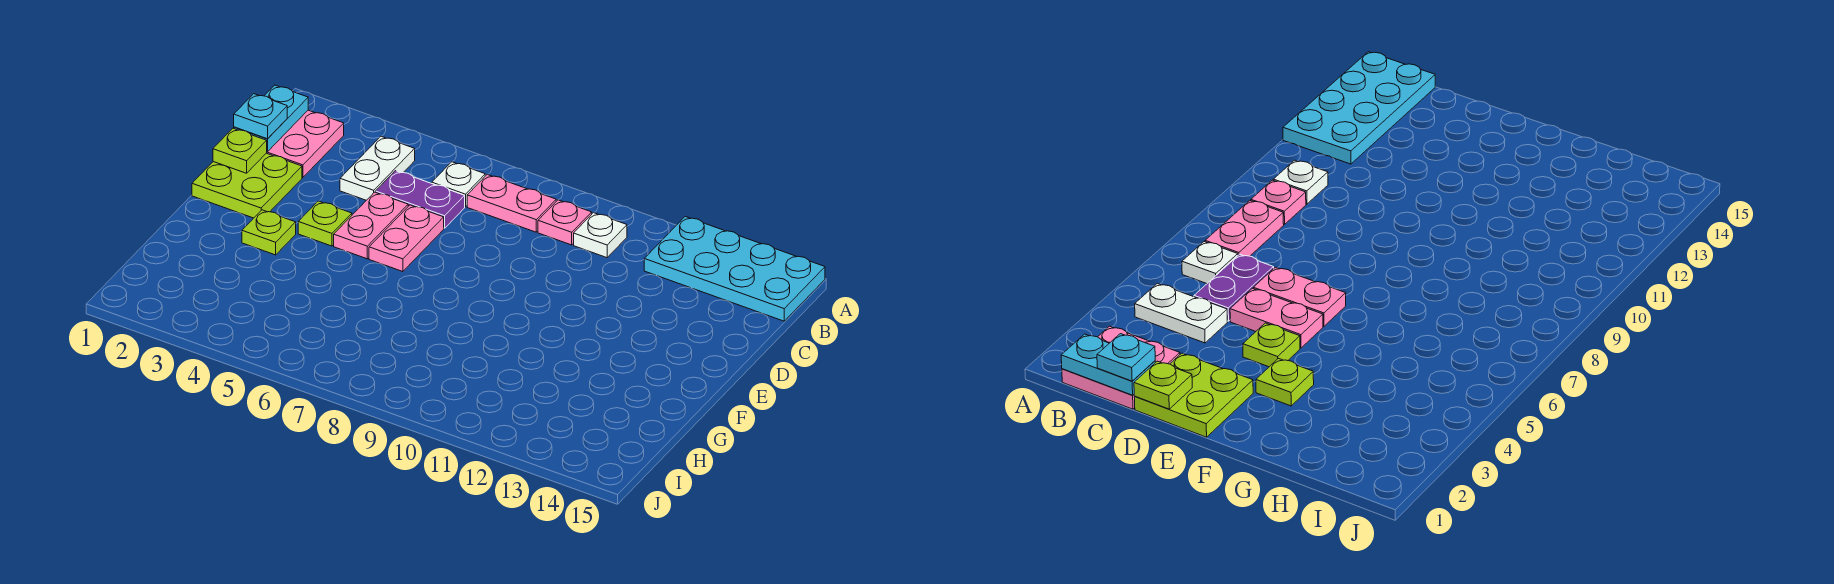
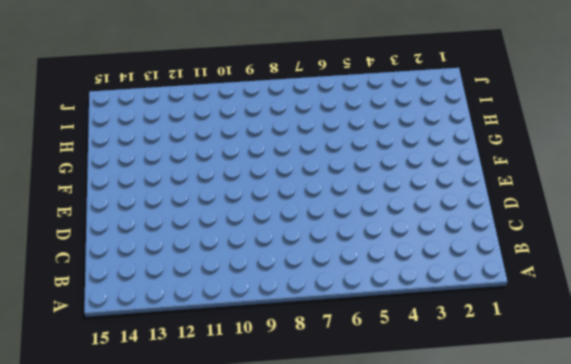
none -> cyan plate A12:B15 level 1
none -> pink plate B1:C2 level 1
none -> white plate B4:C4 level 1

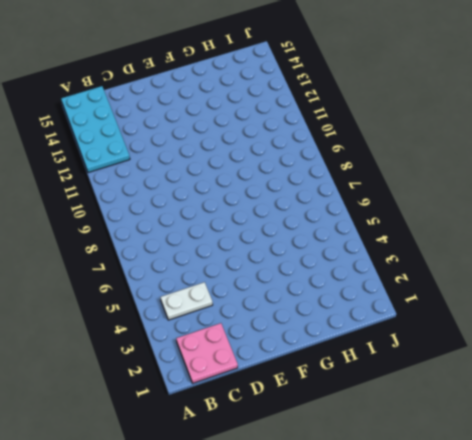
none -> white plate B6 level 1
none -> pink plate B7:B8 level 1
none -> pink plate B9 level 1

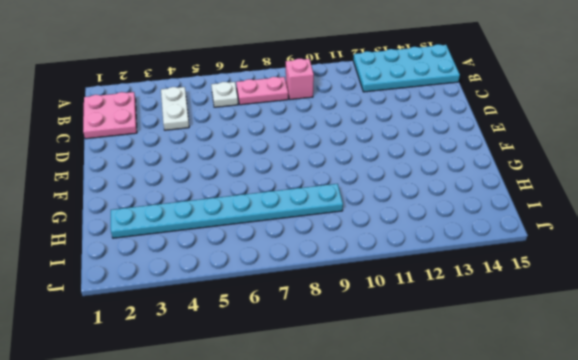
pink brick B9 level 1 -> pink plate B9 level 1
cyan plate H2:H9 level 1 -> none
none -> white plate B10 level 1
none -> purple plate C5:C6 level 1
none -> lime plate D1:E2 level 1

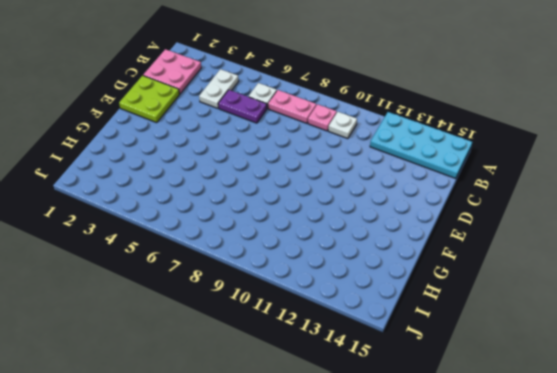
none -> pink plate D5:E5 level 1
none -> pink plate D6:E6 level 1
none -> lime plate E4 level 1

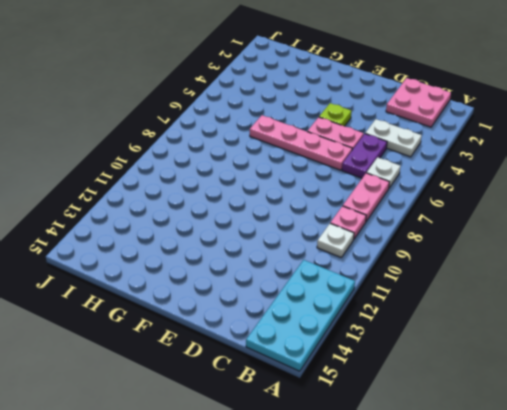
pink plate D6:G6 level 1 -> pink plate D6:E6 level 1
none -> lime plate D1:E2 level 1
none -> lime plate F3 level 1
none -> cyan plate B1:C1 level 2

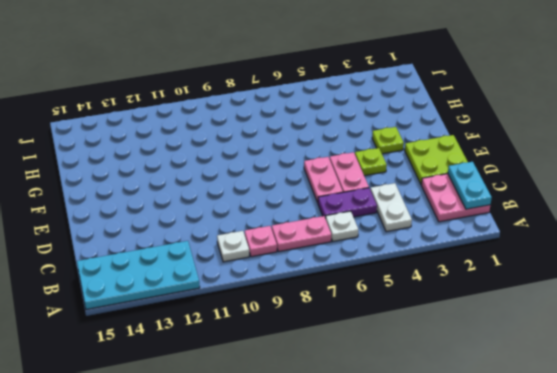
none -> lime plate D1 level 2
none -> cyan plate C1 level 3

